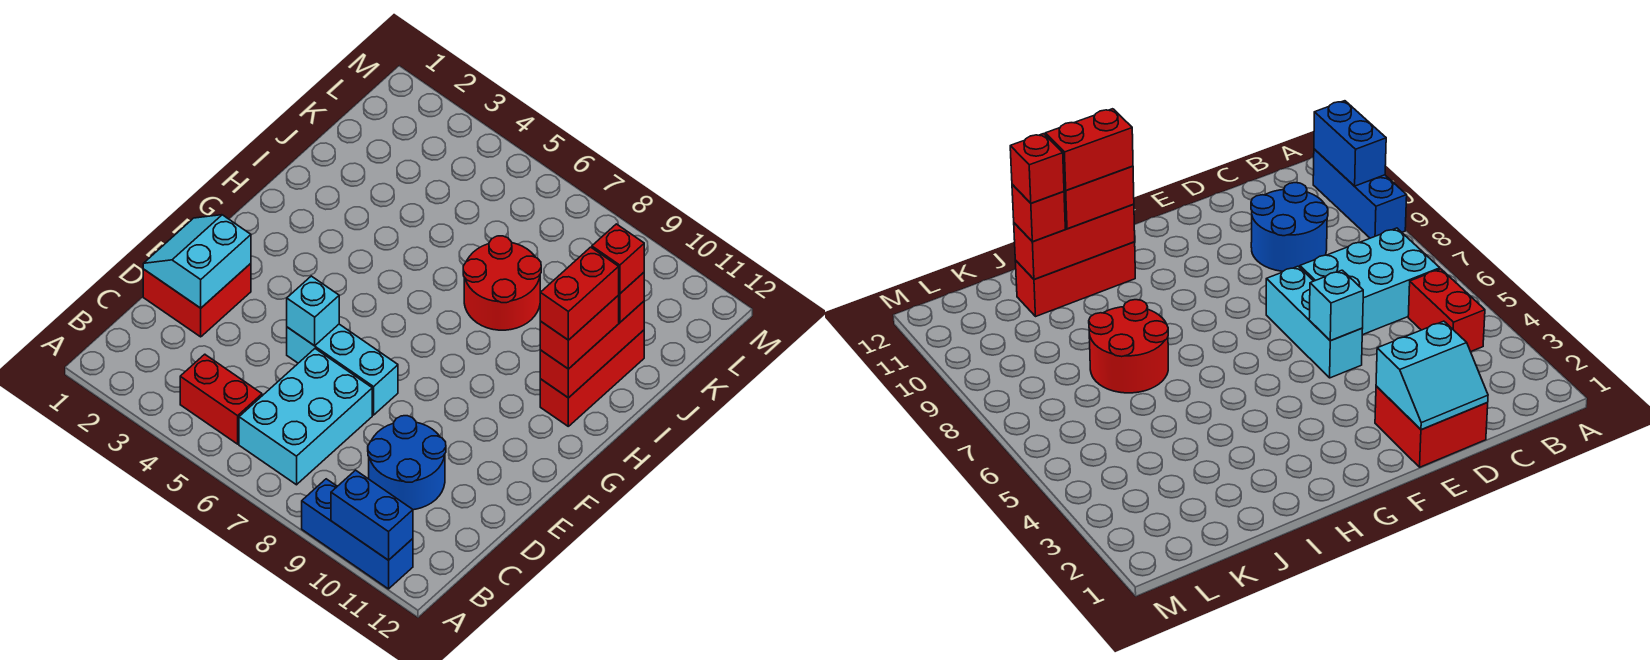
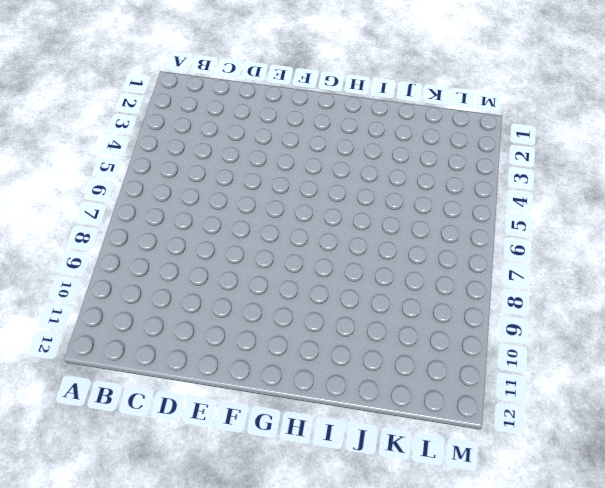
none -> blue brick A9:A11 level 1
none -> red brick B4:B5 level 1
none -> cyan brick B6:D7 level 1

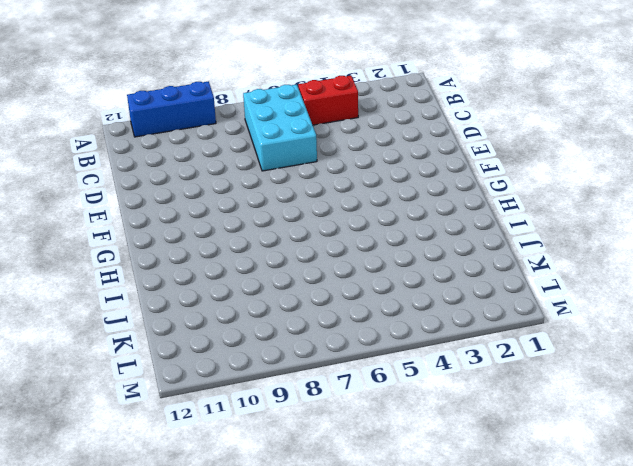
none -> blue round brick C9:D10 level 1
none -> red brick D1:E2 level 1
none -> cyan brick E5:E7 level 1

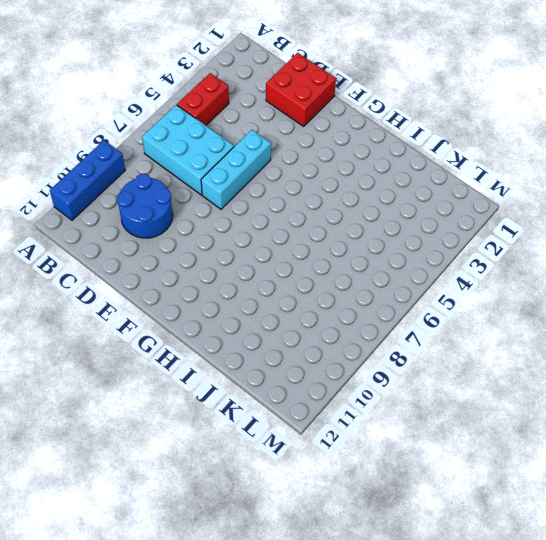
none -> red brick H11:J11 level 1
none -> red round brick I7:J8 level 1
none -> blue brick A10:A11 level 2

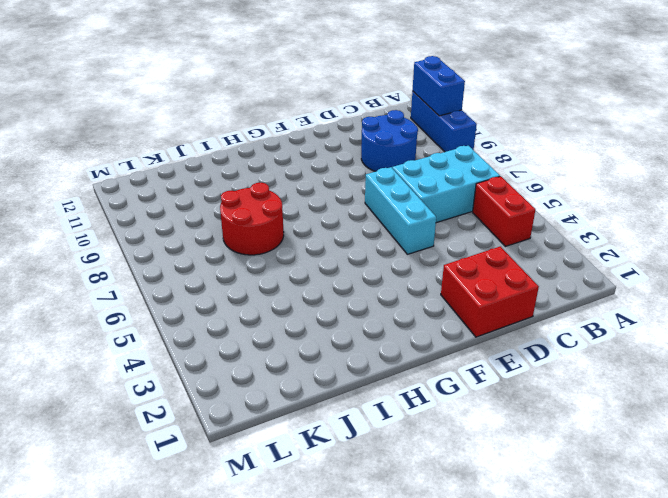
none -> red brick H11:J11 level 1
none -> cyan slope D1:E2 level 2 top 2
none -> cyan brick E5 level 2

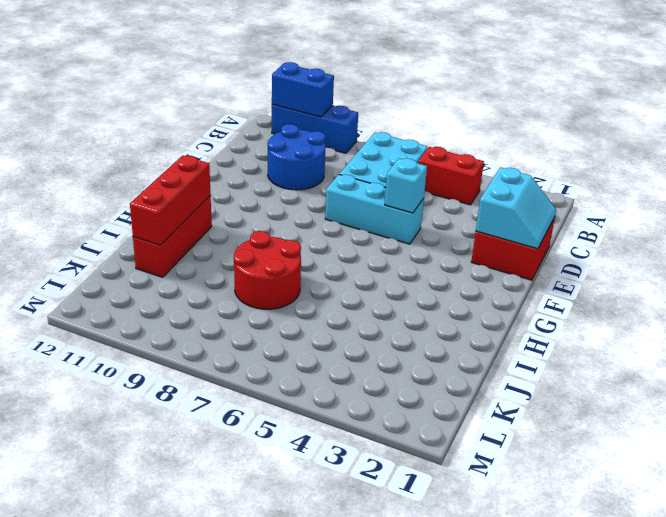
none -> red brick H11:I11 level 3
none -> red brick J11 level 3
none -> red brick H11:I11 level 4

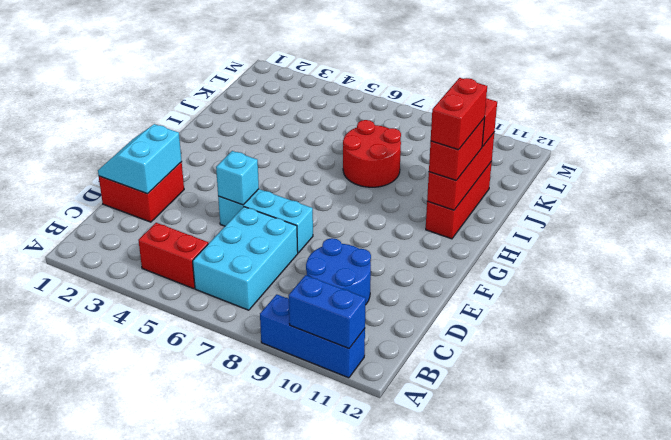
none -> red brick J11 level 4

